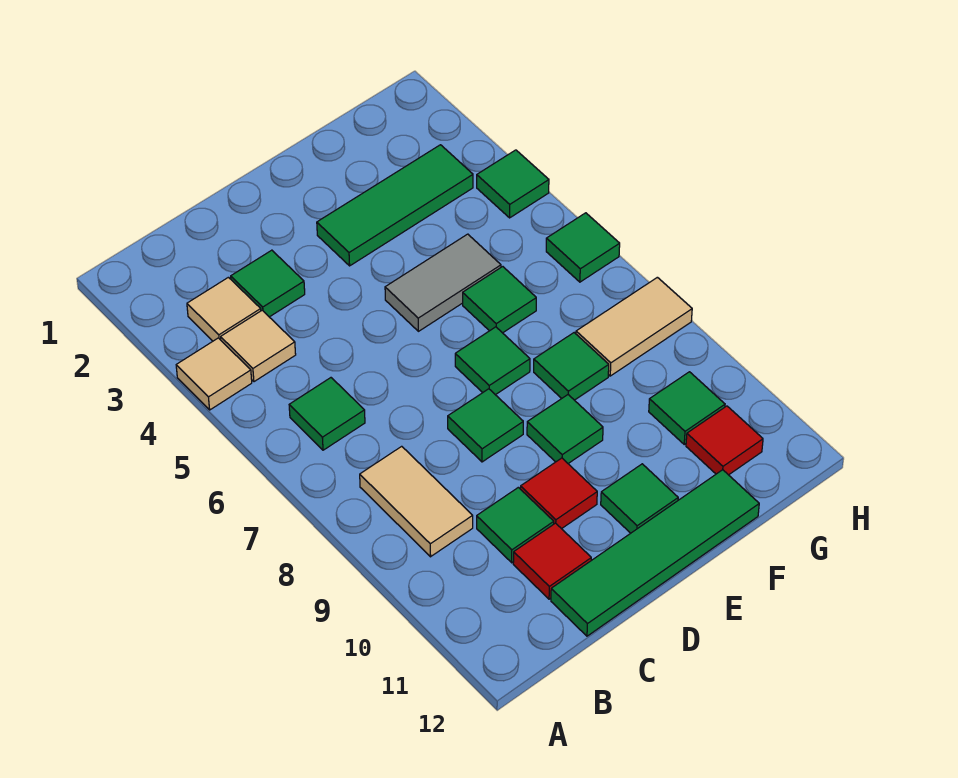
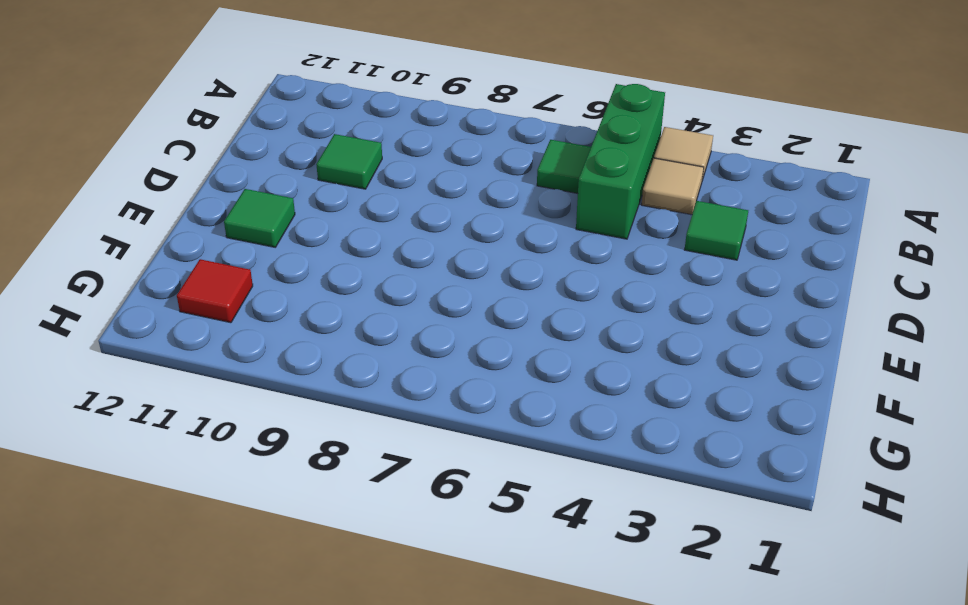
green brick A5:C5 level 1 -> none
none -> tan tile B3 level 1
none -> tan tile B8:B9 level 1
none -> red tile C11 level 1

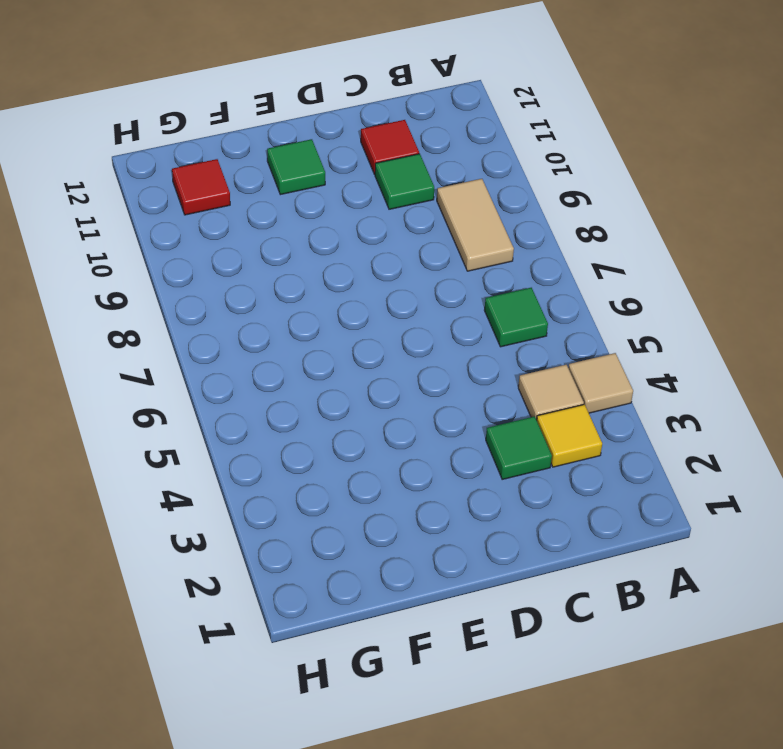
yellow tile B3 level 1 -> tan tile B3 level 1
none -> green tile C12:F12 level 1
none -> green tile D8 level 1
none -> red tile D10 level 1

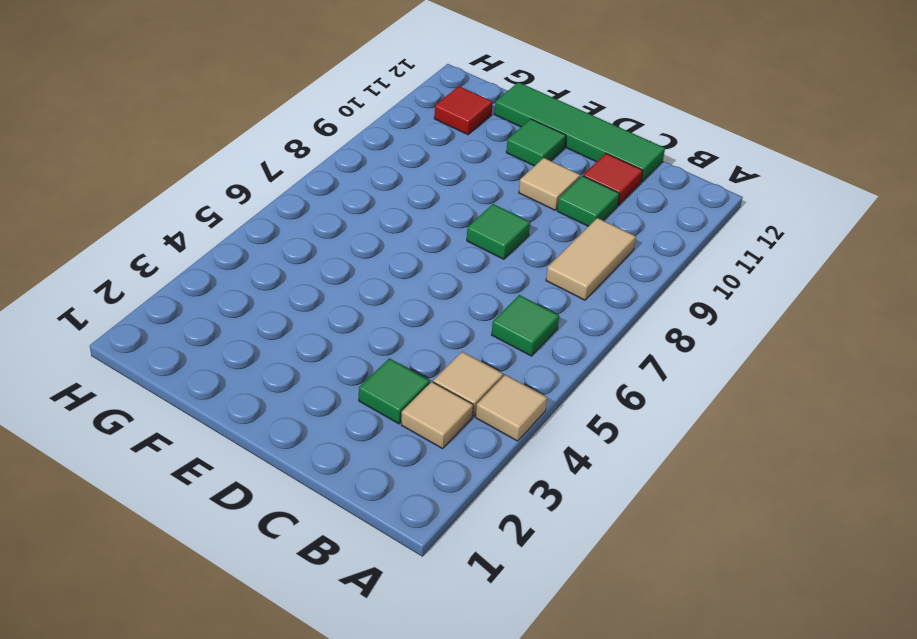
tan tile D10 level 1 -> red tile D10 level 1
none -> green tile E3:G3 level 1
none -> grey tile E5:F5 level 1
none -> green tile E7 level 1

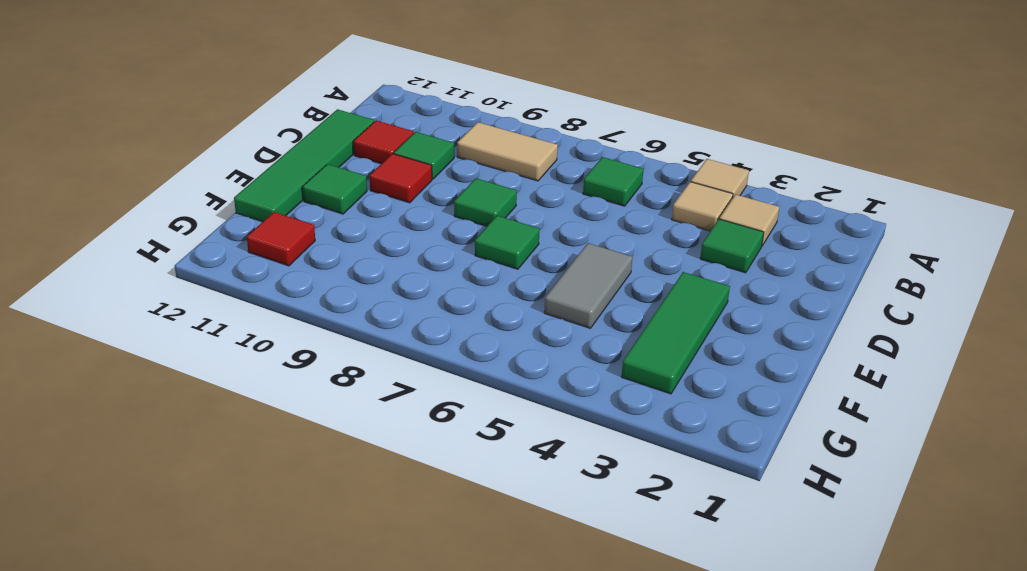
none -> green tile E9 level 1
none -> green tile F6 level 1
none -> green tile F8 level 1

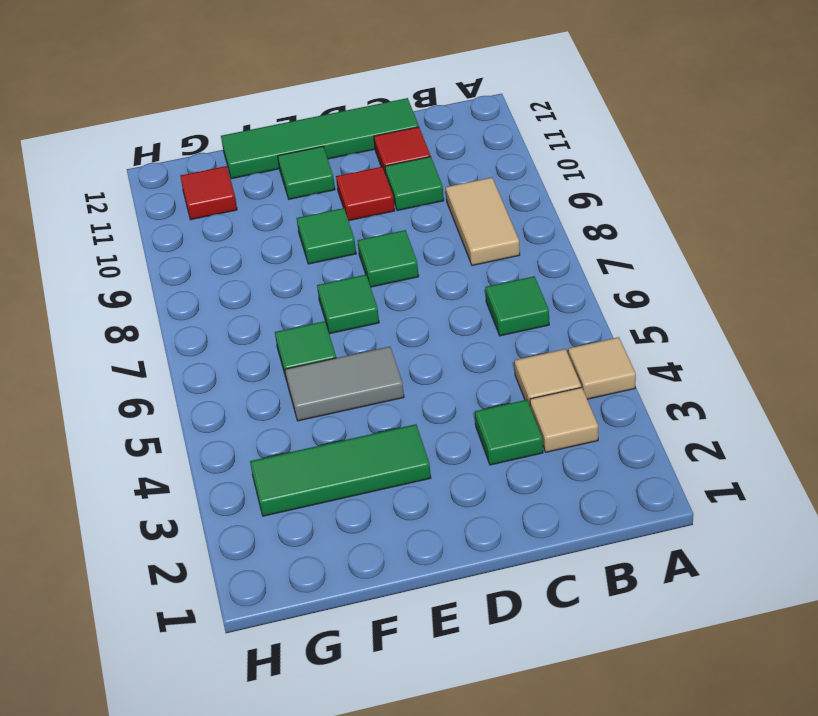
none -> green tile F8 level 1
none -> tan tile G8:H8 level 1
none -> green tile G10 level 1

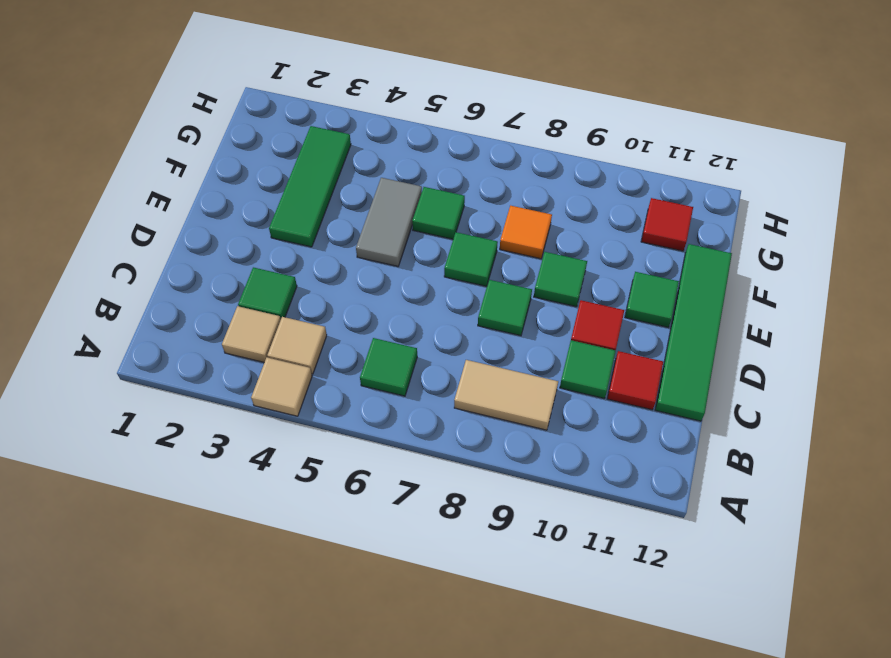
orange tile F8 level 1 -> green tile F8 level 1
none -> tan tile G8:H8 level 1
none -> green tile G10 level 1
none -> green tile H4 level 1

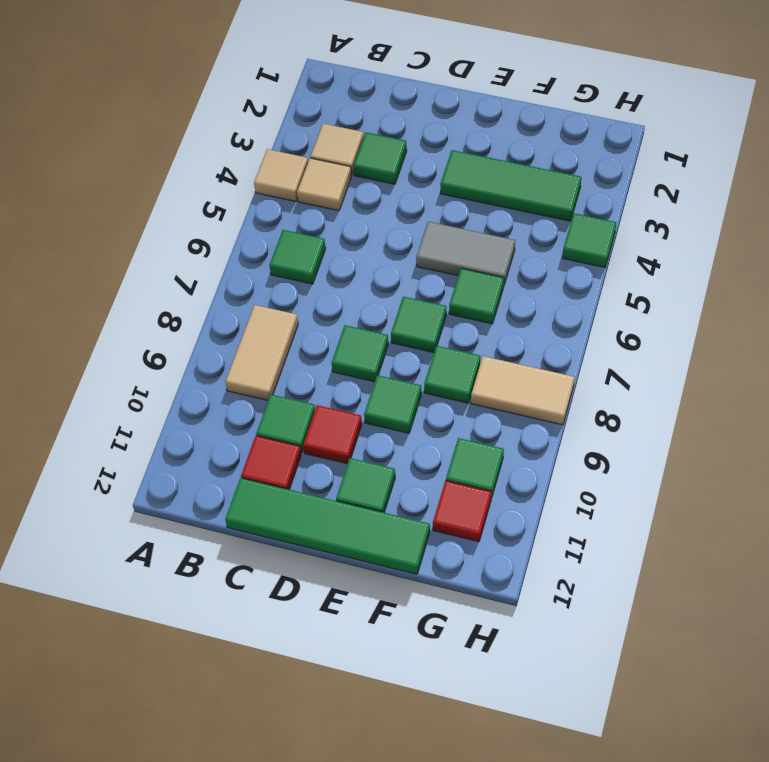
none -> green tile H6 level 1

